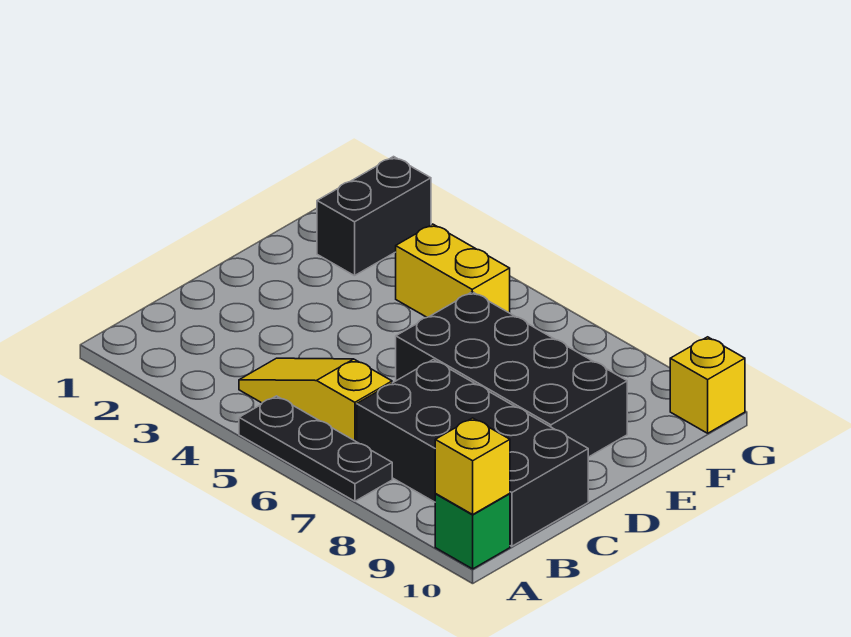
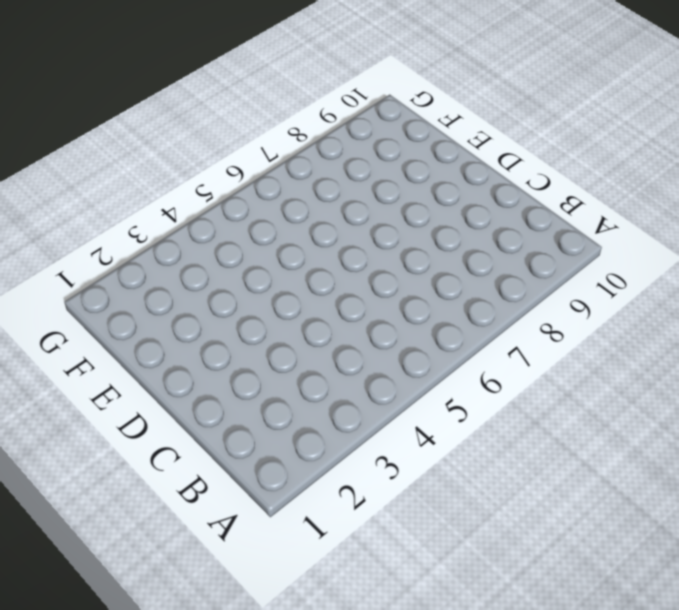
none -> black plate A5:A7 level 1
none -> green brick A10 level 1

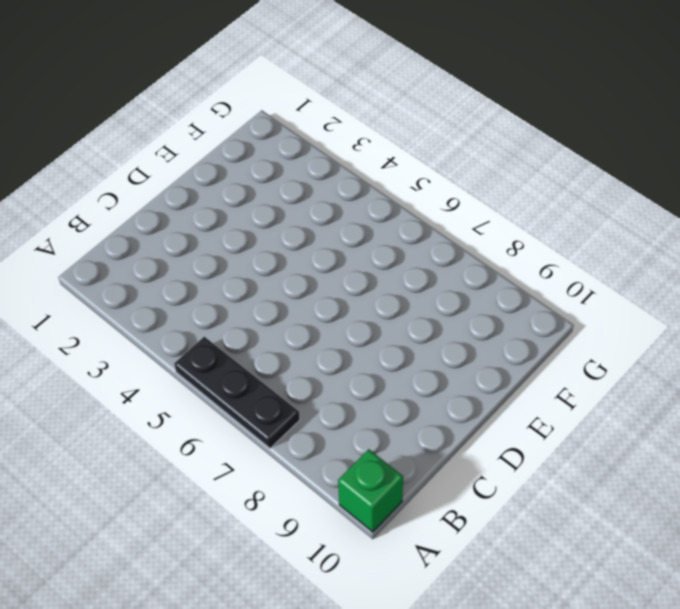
none -> yellow slope B4:B6 level 1 top 6
none -> black brick B7:C10 level 1

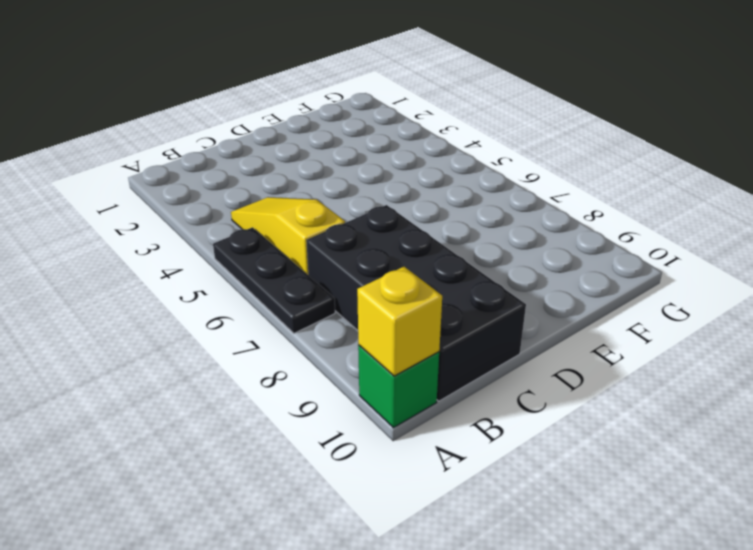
none -> black brick D6:E9 level 1
none -> black brick F2:G2 level 1

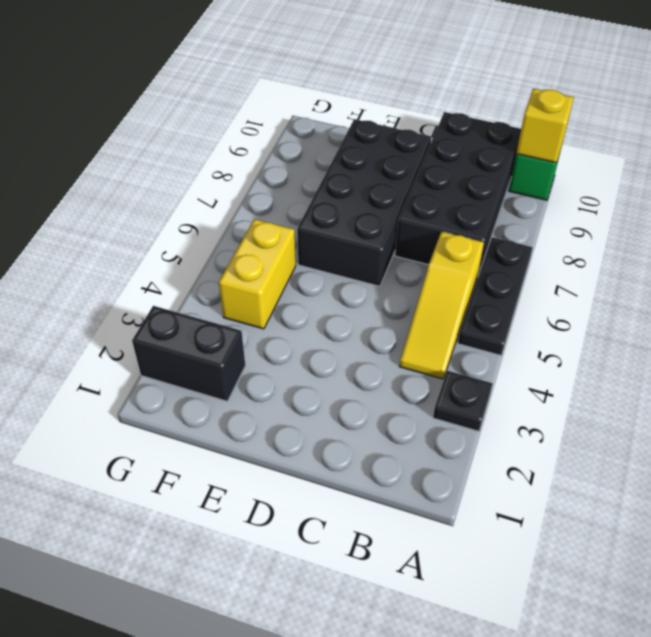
black plate A3 level 1 -> none
none -> yellow brick G10 level 1

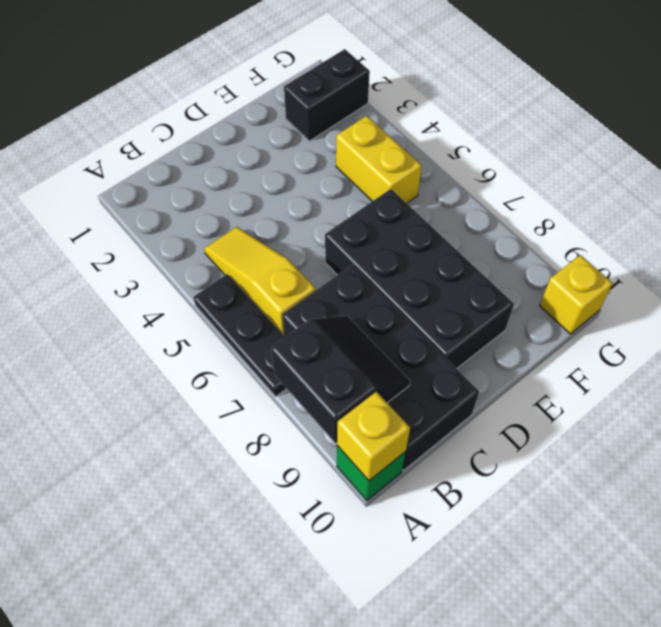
black slope A8:B9 level 2 top A -> none

